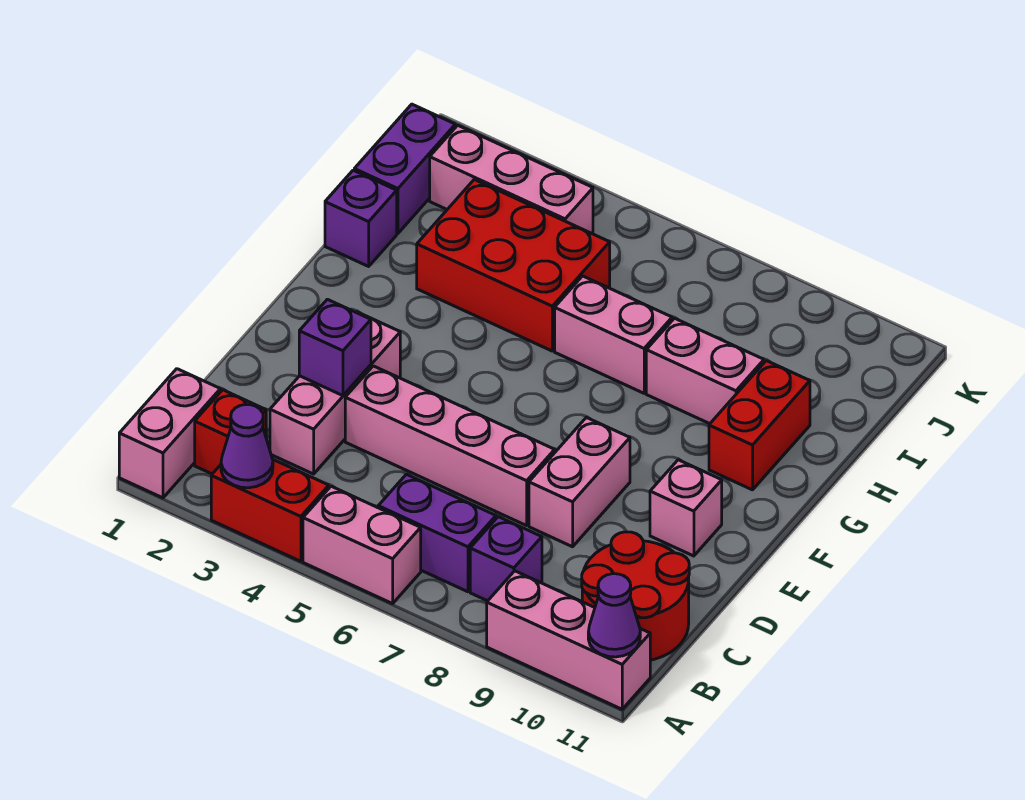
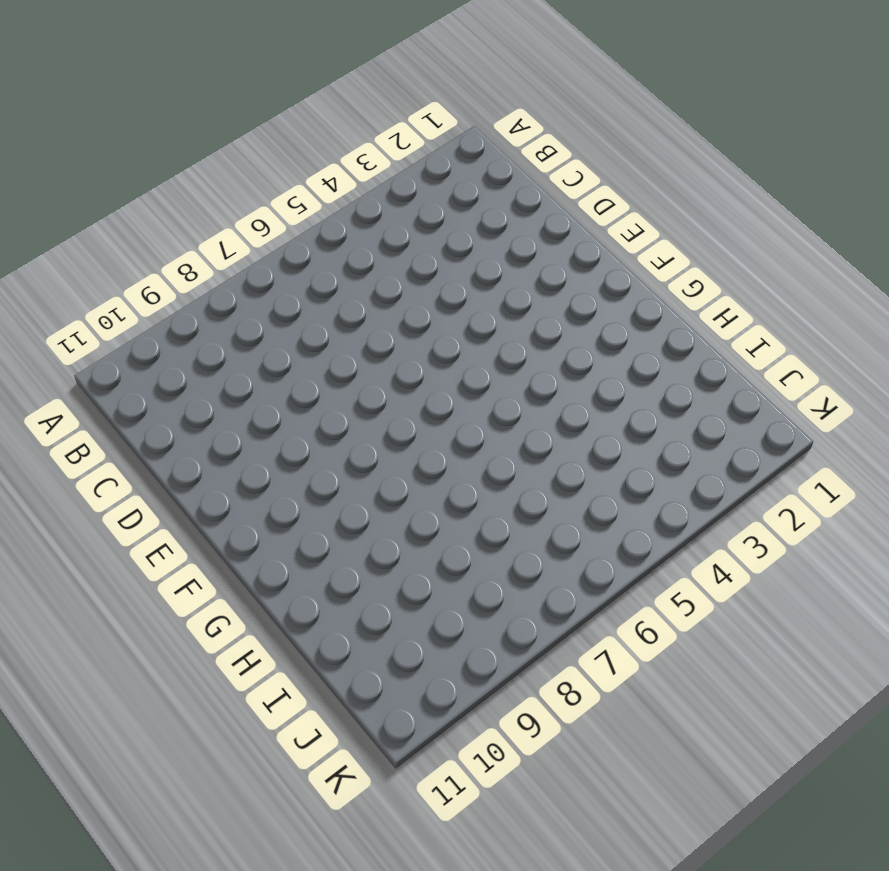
none -> pink brick A1:B1 level 1
none -> red brick A3:A4 level 1
none -> pink brick A5:A6 level 1

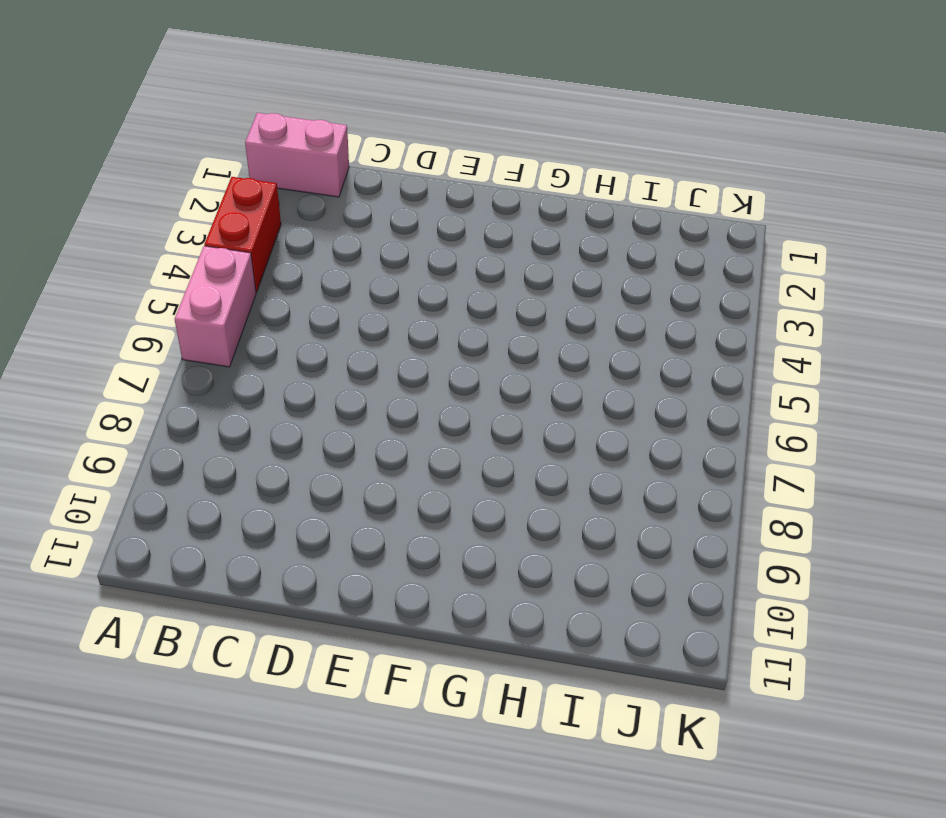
none -> pink brick A9:A11 level 1
none -> red brick B2 level 1
none -> purple brick B6:B7 level 1

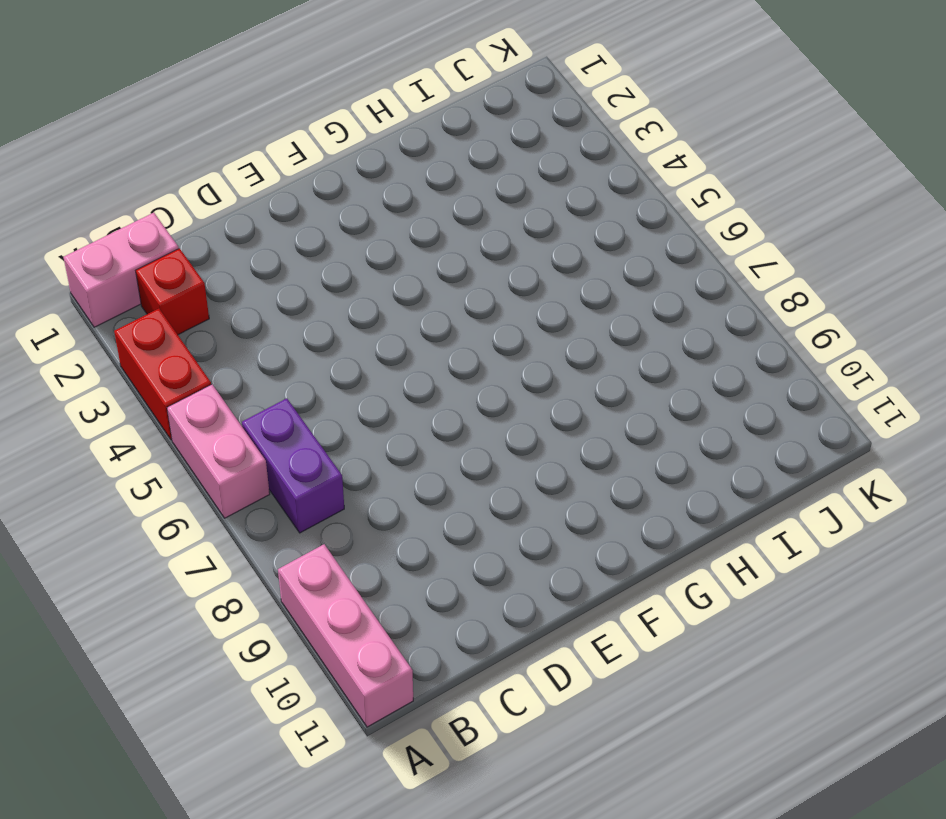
none -> purple brick B8 level 1
none -> red round brick B10:C11 level 1
none -> pink brick C3:E3 level 1

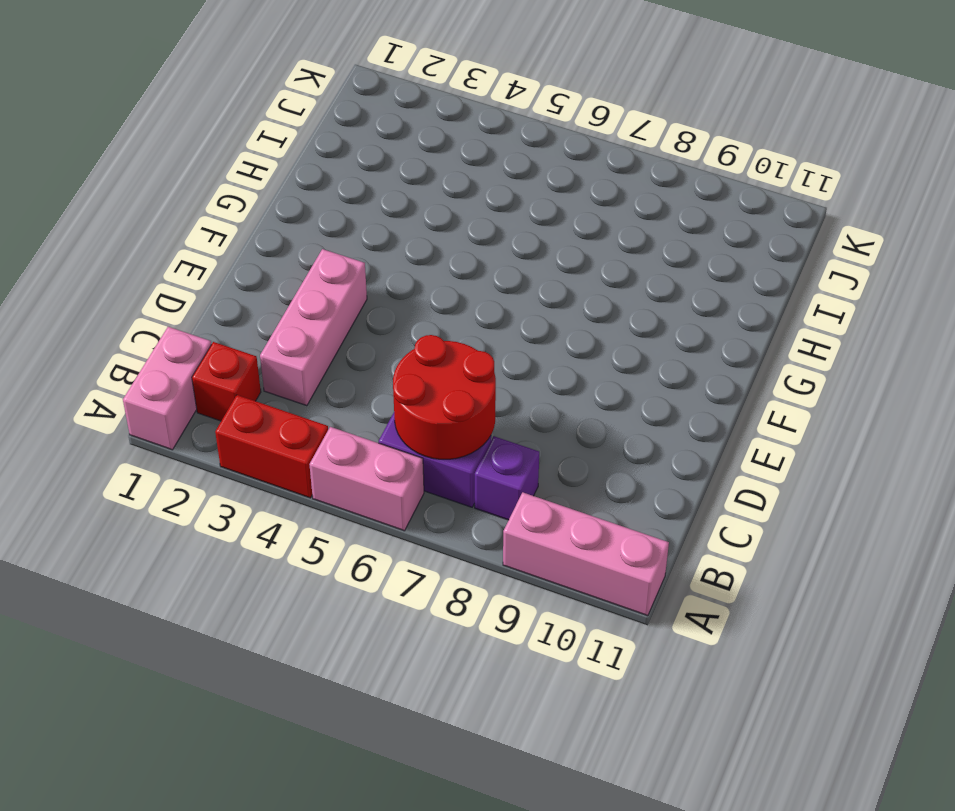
red round brick B6:C7 level 2 -> red round brick B10:C11 level 1
none -> pink brick D4:D7 level 1
none -> pink brick D8:E8 level 1
none -> pink brick E10 level 1

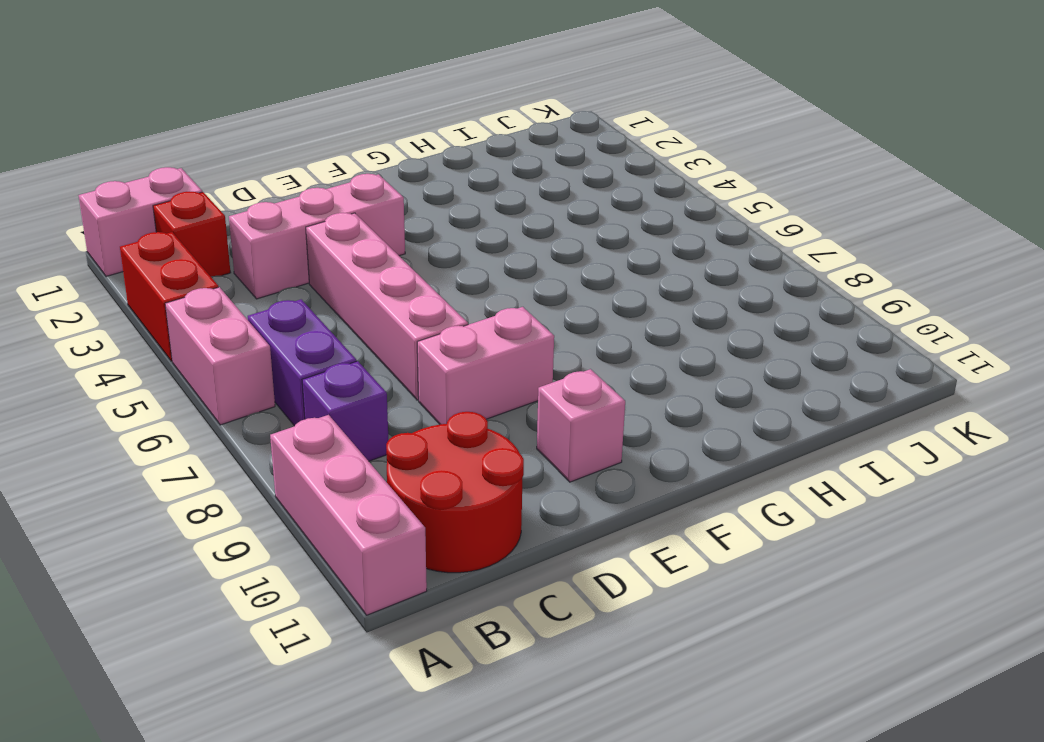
none -> red brick G10:H10 level 1
none -> purple brick H1 level 1
none -> red brick H3:I5 level 1

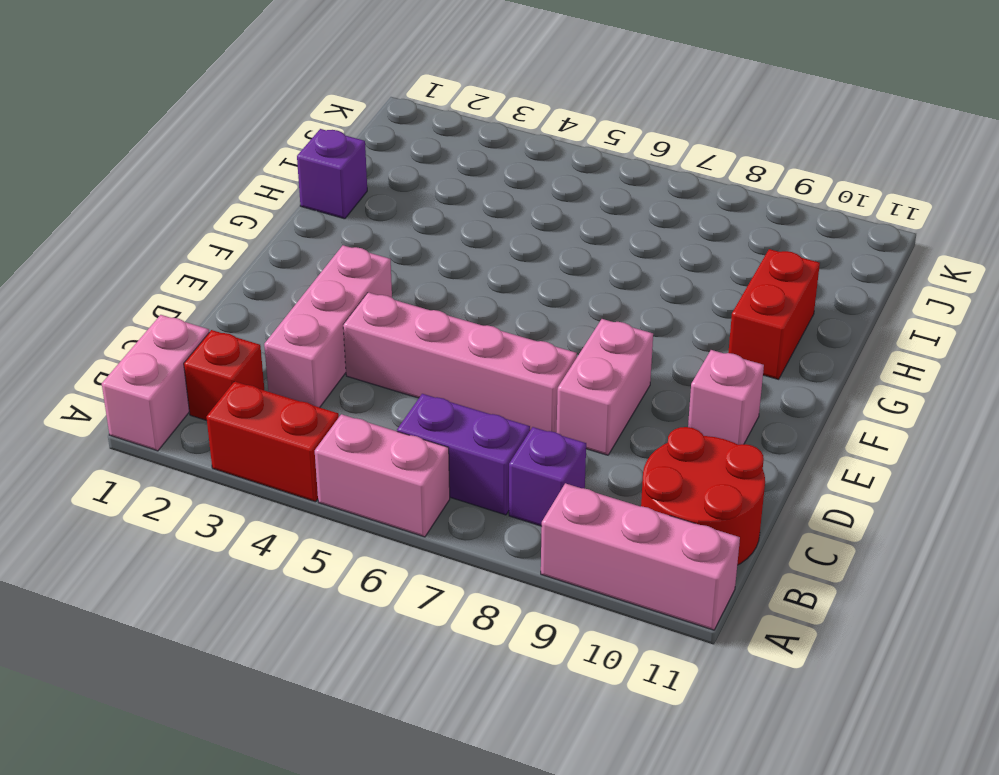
none -> red brick H3:I5 level 1
none -> pink brick H6:H7 level 1
none -> pink brick H8:H9 level 1

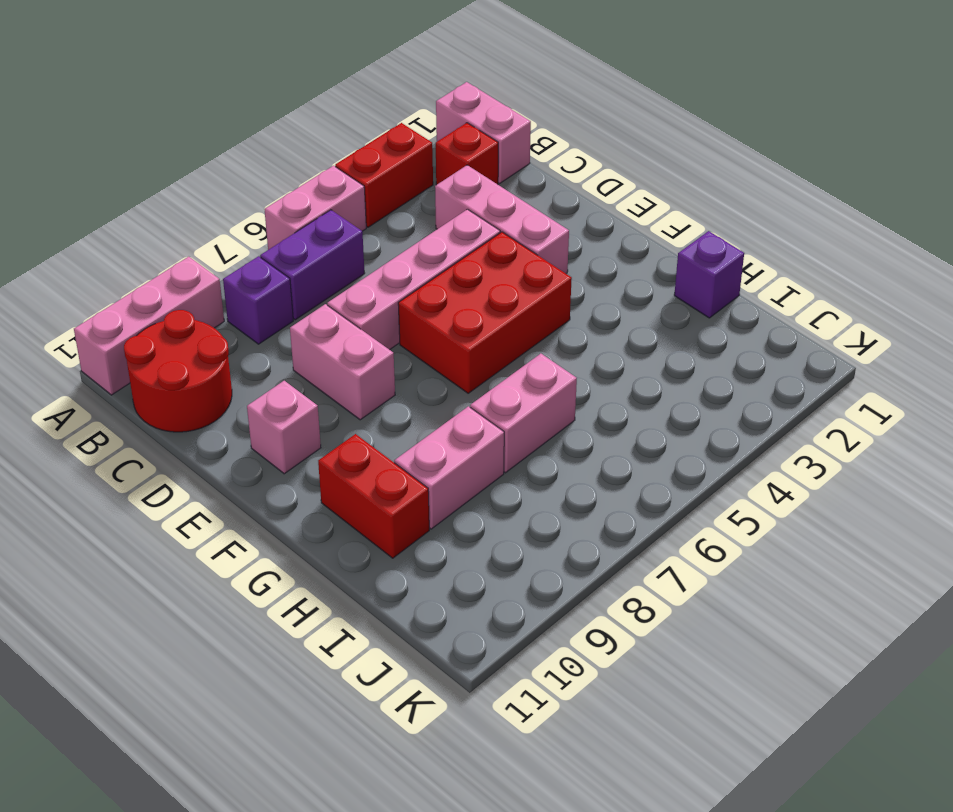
red brick E4:F6 level 1 -> red brick H3:I5 level 1
none -> purple brick I1:J1 level 1
none -> pink brick J2:J4 level 1
none -> purple cone A3 level 2

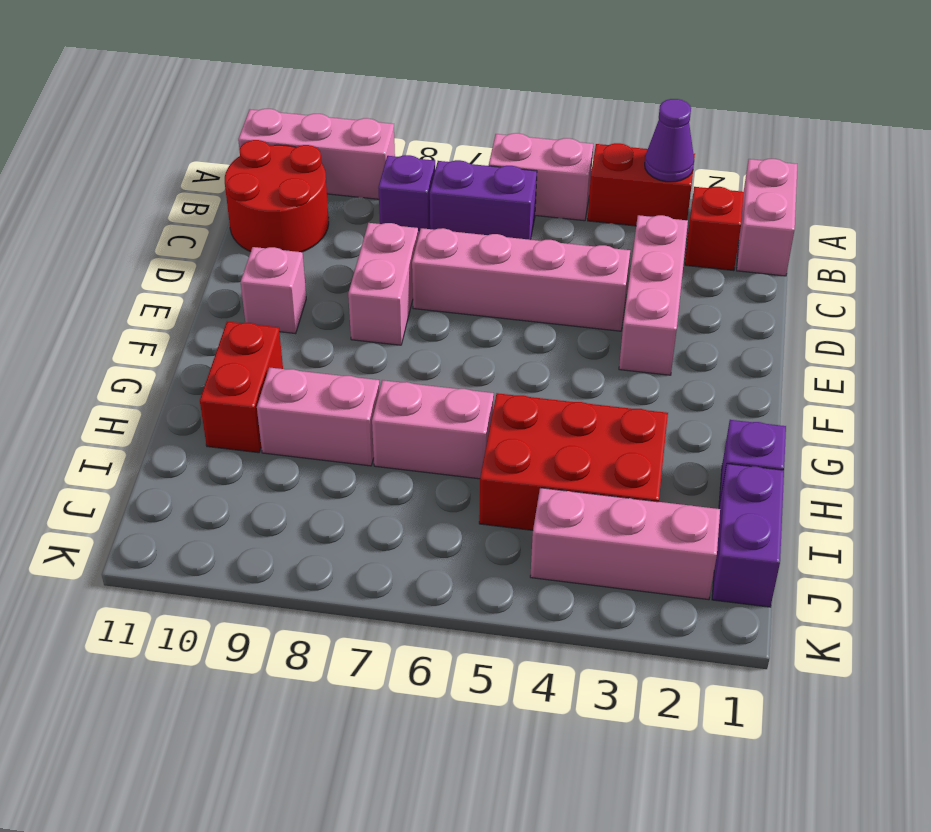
none -> purple cone A11 level 2
none -> purple brick D3 level 2

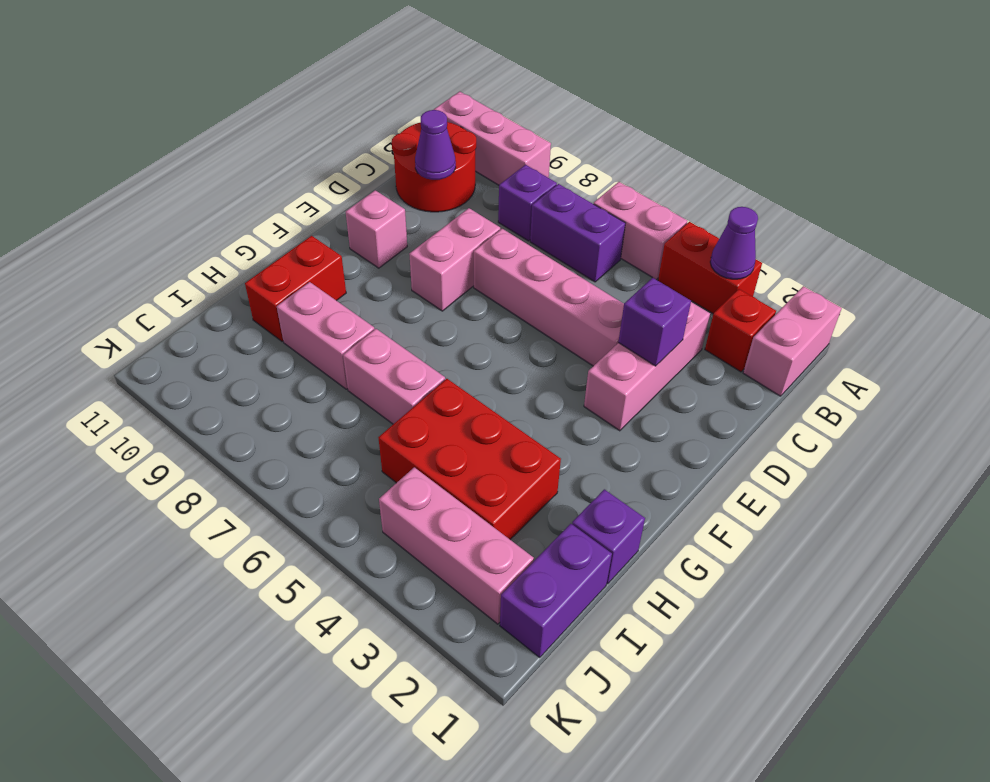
purple cone C10 level 2 -> purple cone A11 level 2

